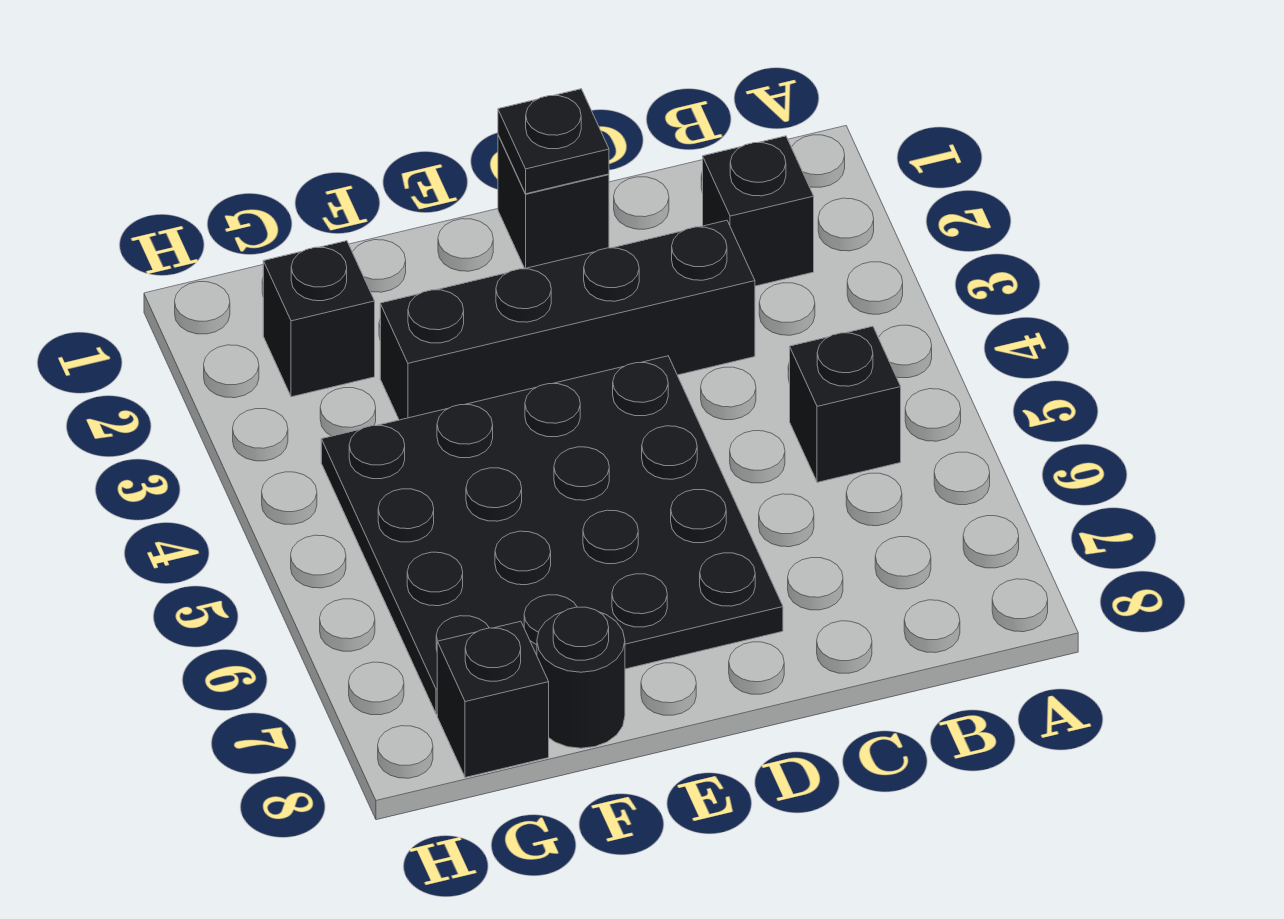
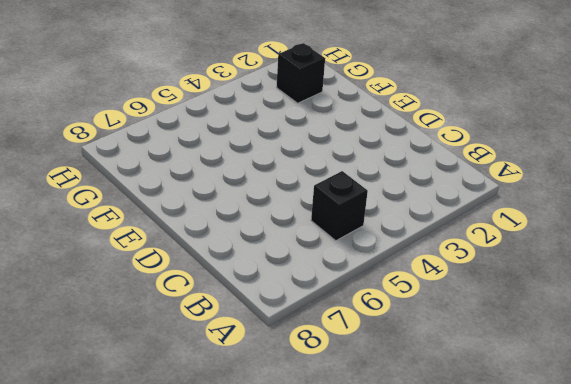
none -> black brick B2 level 1
none -> black brick C3:F3 level 1

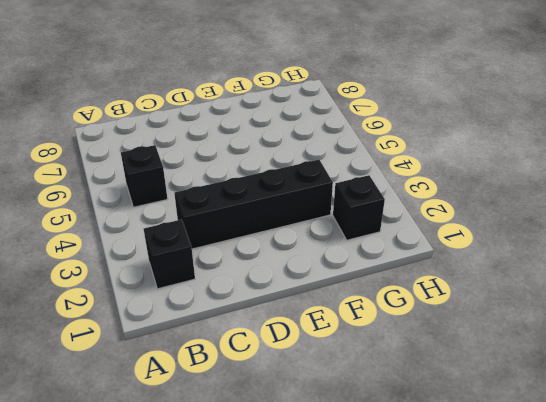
none -> black brick D1 level 1
none -> black plate D4:G7 level 1

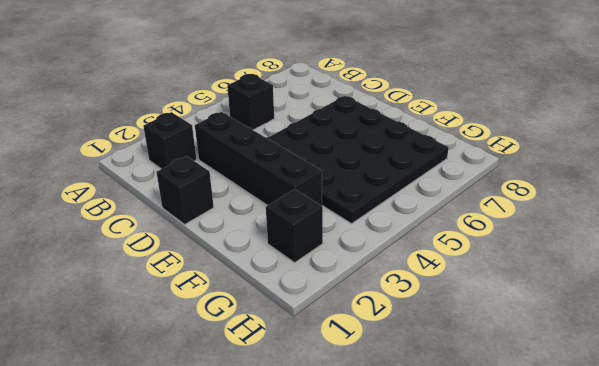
none -> black round brick F8 level 1
none -> black brick G8 level 1

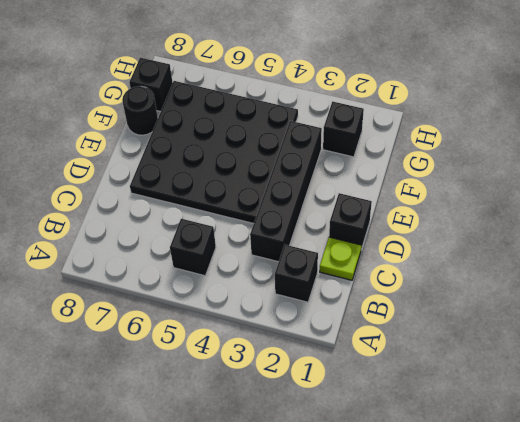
lime plate C1 level 1 -> none
none -> black plate D1 level 2

